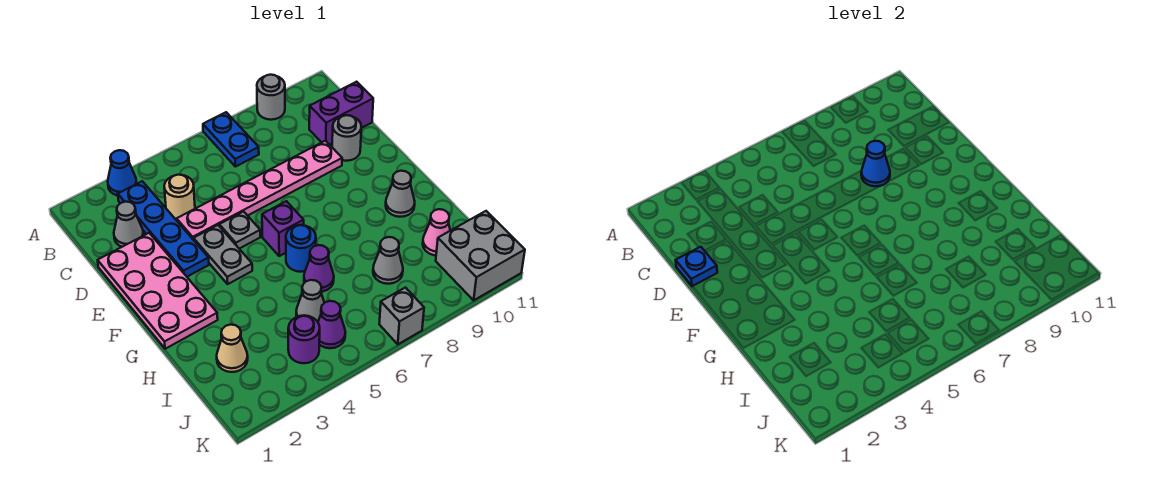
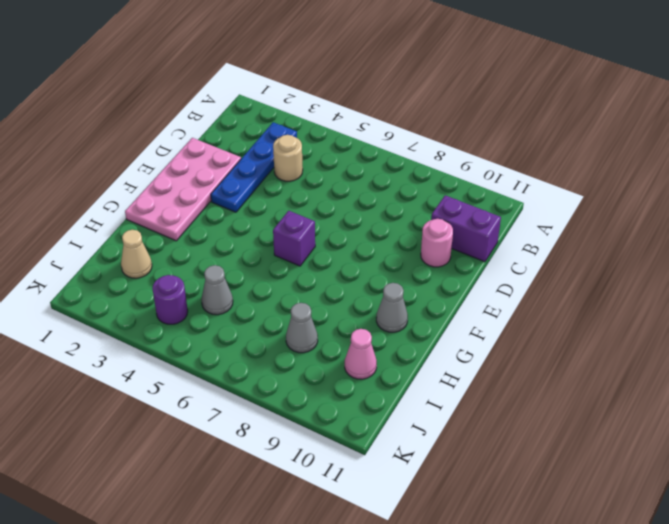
pink round brick D10 level 1 -> grey round brick D10 level 1
none -> blue cone A3 level 1
none -> blue plate A7:B7 level 1
none -> grey round brick A9 level 1

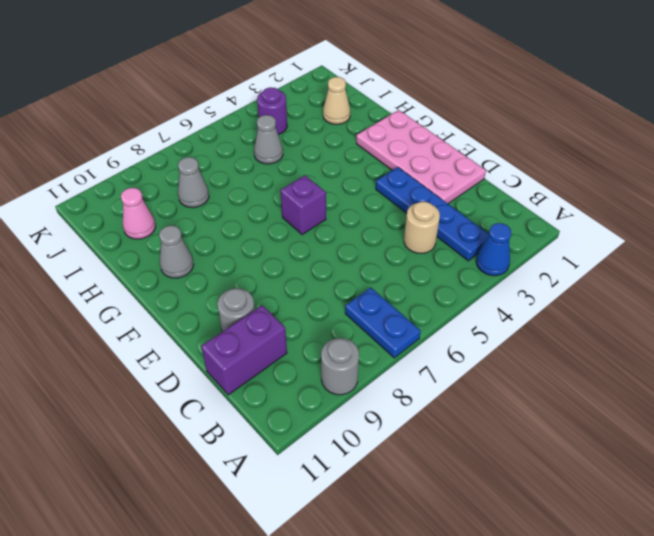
none -> grey cone C2 level 1
none -> pink plate D4:D9 level 1
none -> grey plate E4:F4 level 1

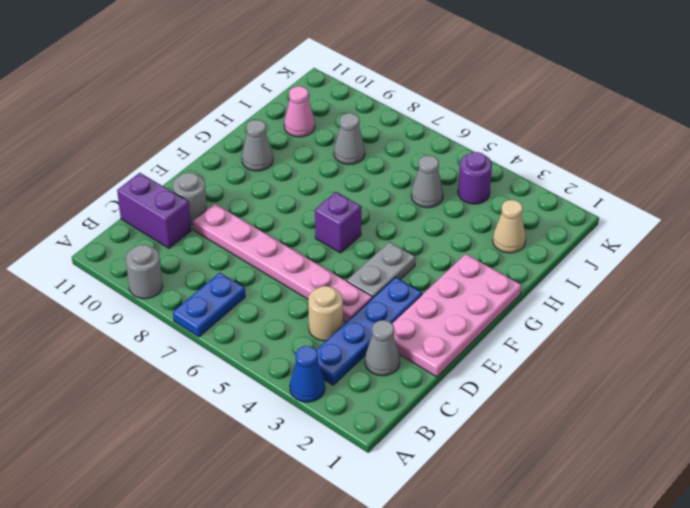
none -> grey plate E5 level 1
none -> blue round brick G6 level 1
none -> purple cone H6 level 1

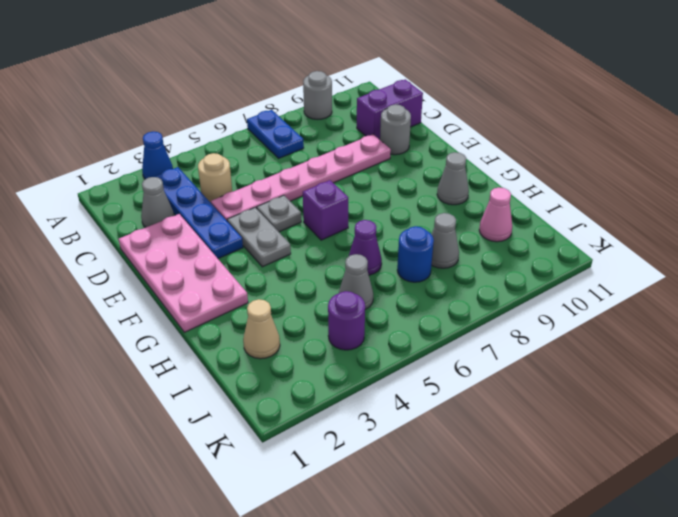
blue round brick I7 level 1 -> blue round brick G6 level 1
none -> purple cone J5 level 1
none -> grey brick J10:K11 level 1
none -> grey brick K7 level 1

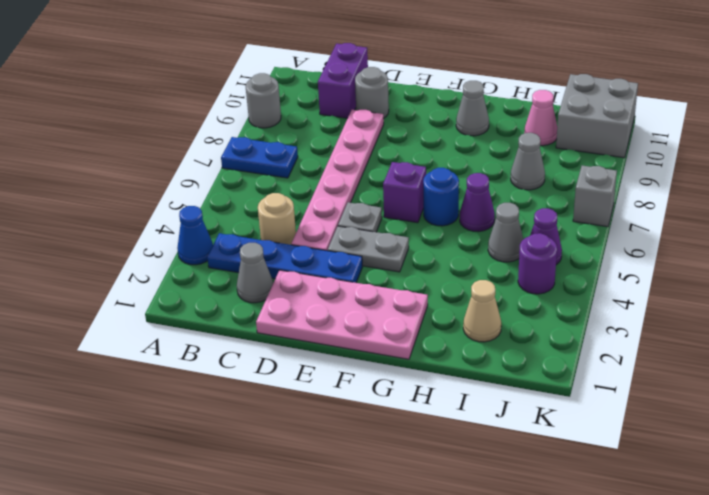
none -> blue plate D1 level 2
none -> blue cone D8 level 2

